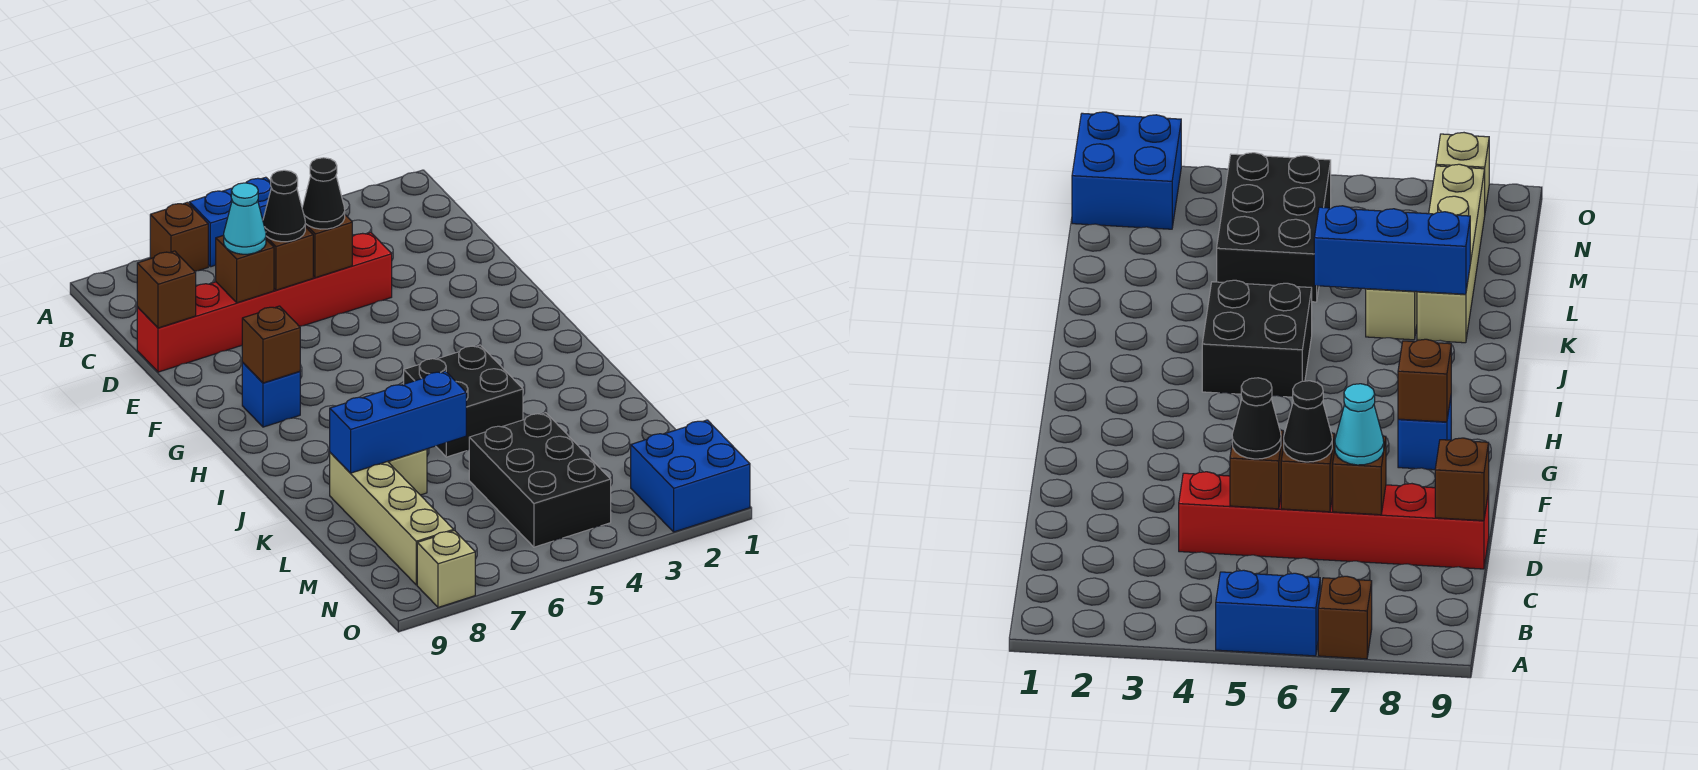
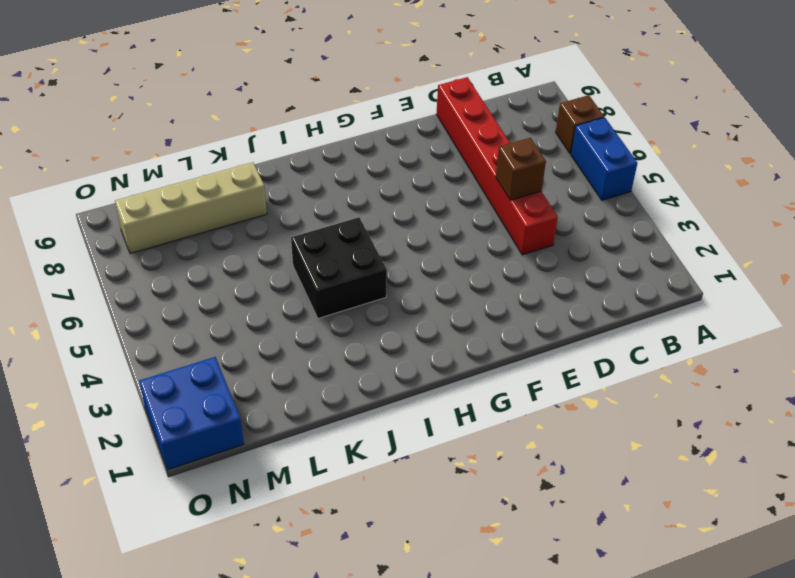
none -> blue brick G8 level 1
none -> tan brick K7 level 1
none -> black brick L4:N5 level 1

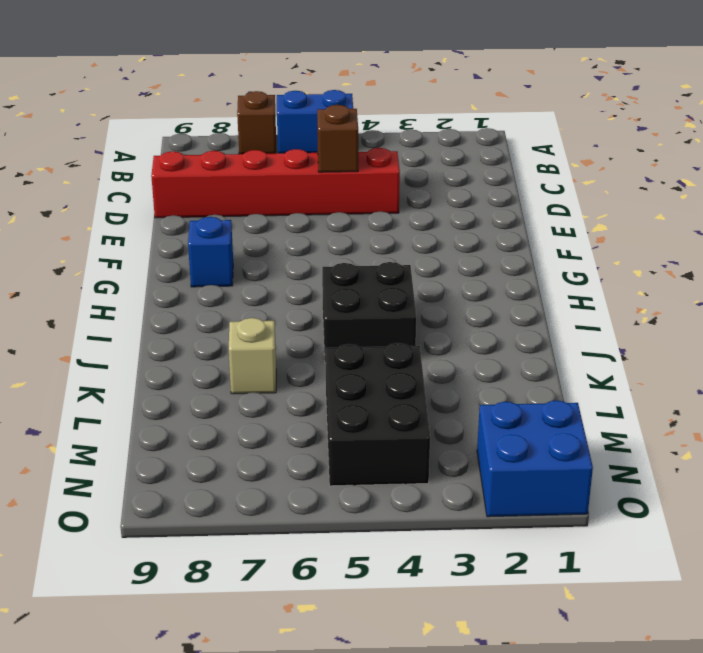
none -> tan brick K8:N8 level 1
none -> tan brick O8 level 1
none -> brown brick D6 level 2

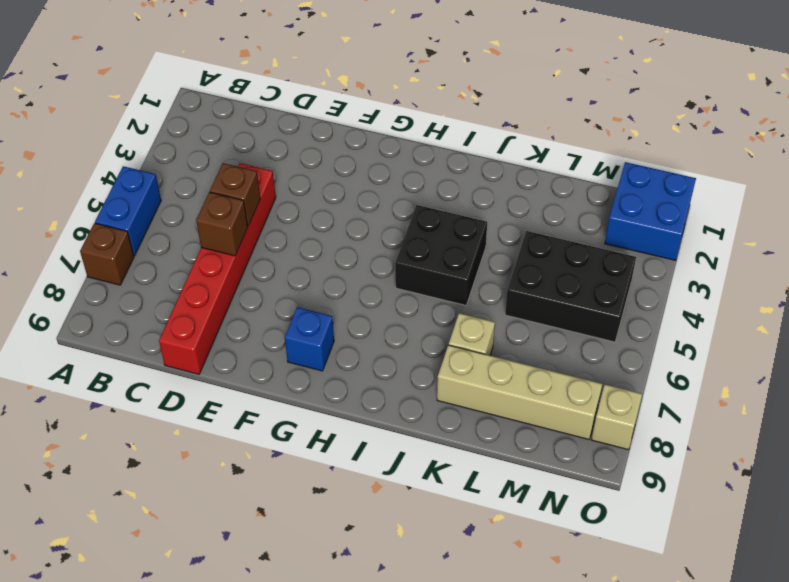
none -> brown brick D7 level 2
none -> brown brick D9 level 2
none -> brown brick G8 level 2

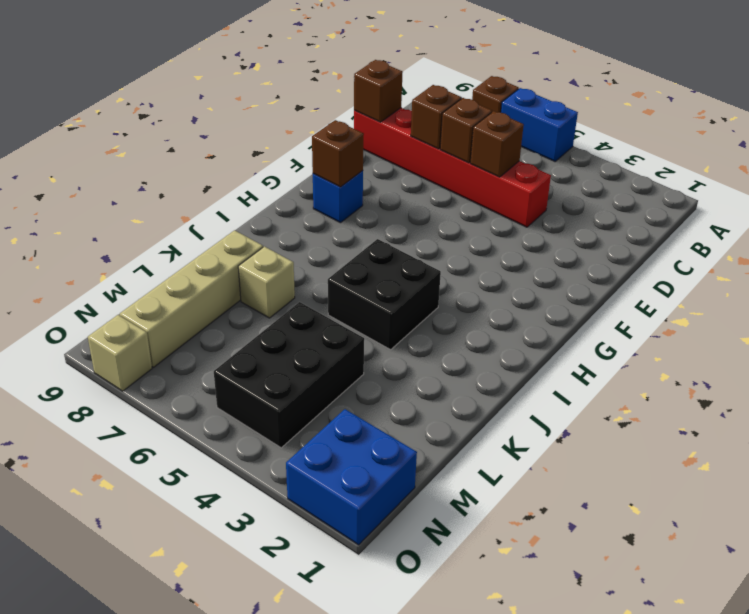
none -> blue brick K6:K8 level 2
none -> black cone D5 level 3
none -> black cone D6 level 3

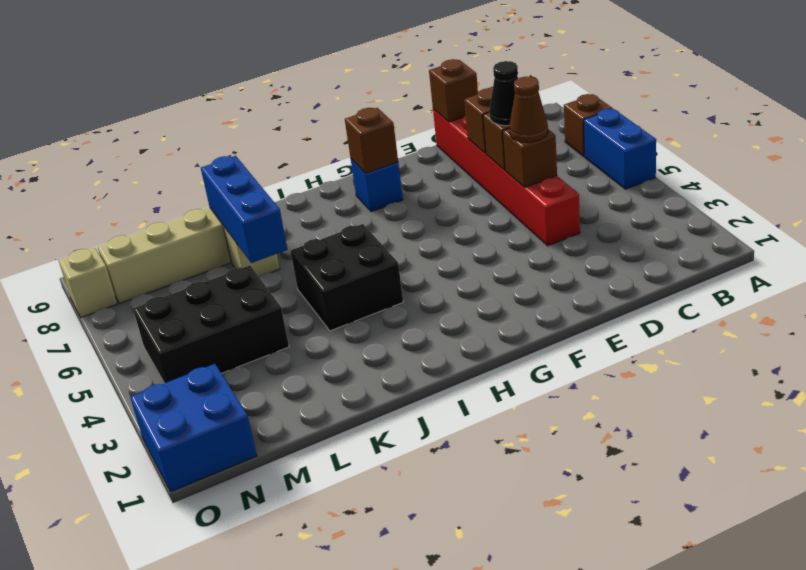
brown cone D5 level 3 -> black cone D5 level 3
none -> cyan cone D7 level 3

